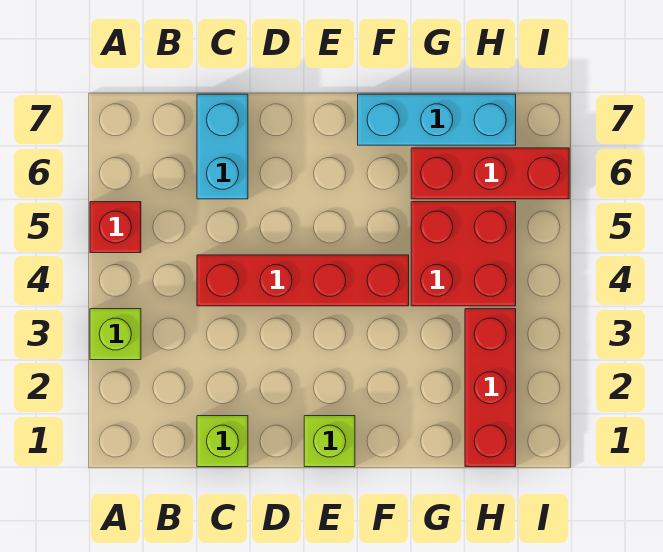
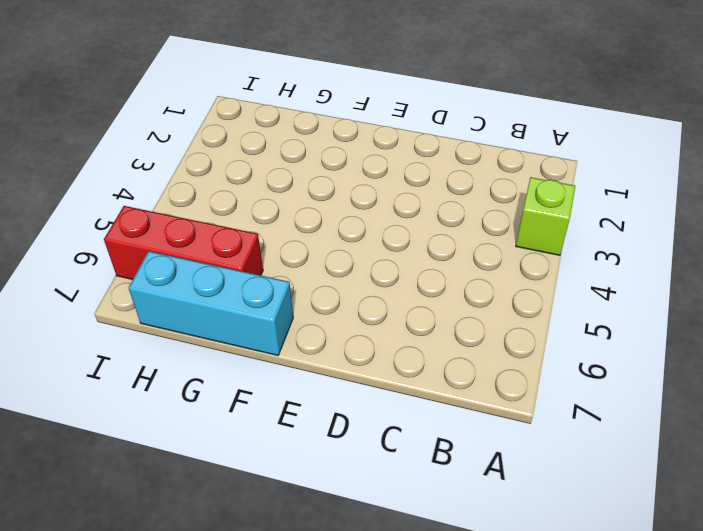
none -> red brick A5 level 1
none -> lime brick C1 level 1

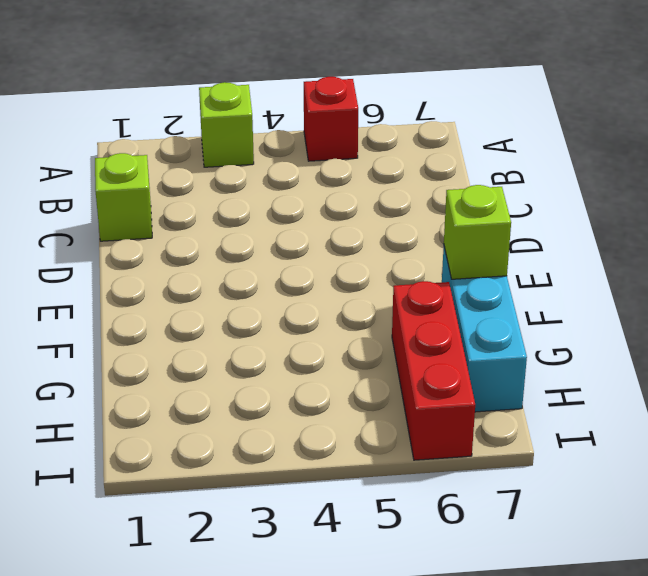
lime brick F7 level 2 -> lime brick E1 level 1
none -> red brick C4:F4 level 1
none -> cyan brick C6:C7 level 1

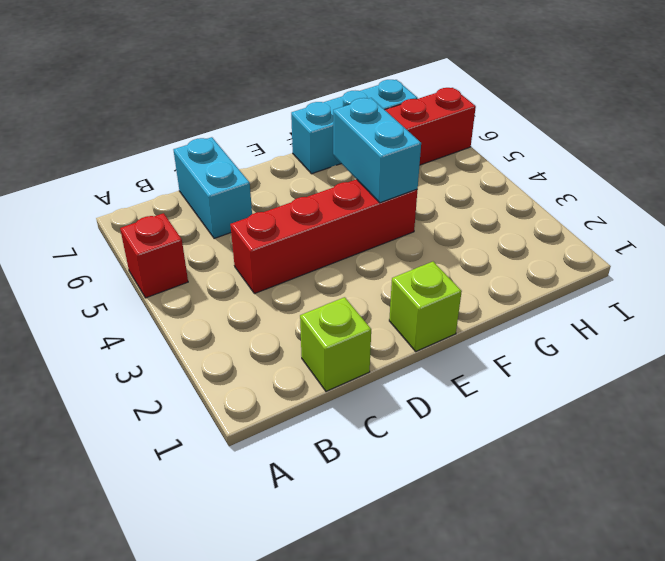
cyan brick F4:F5 level 2 -> none
none -> lime brick A3 level 1
none -> red brick G4:H5 level 1

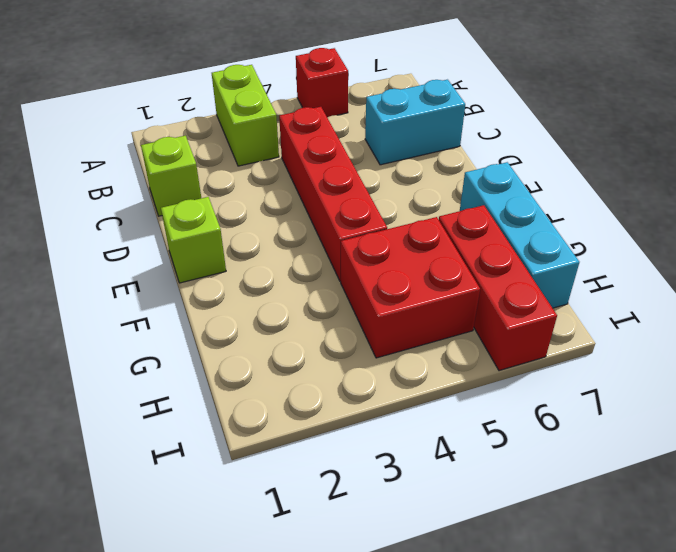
lime brick A3:B3 level 1 -> lime brick A3 level 1
none -> red brick H1:H3 level 1

